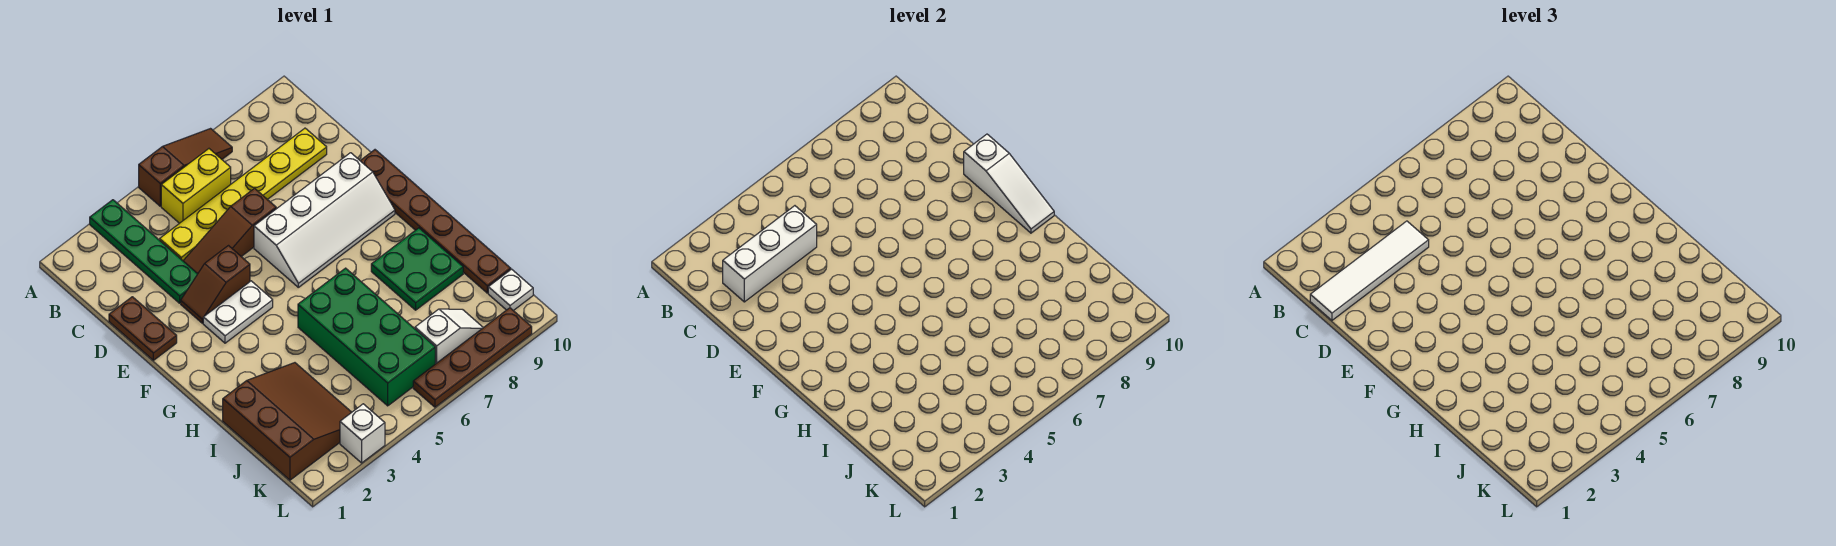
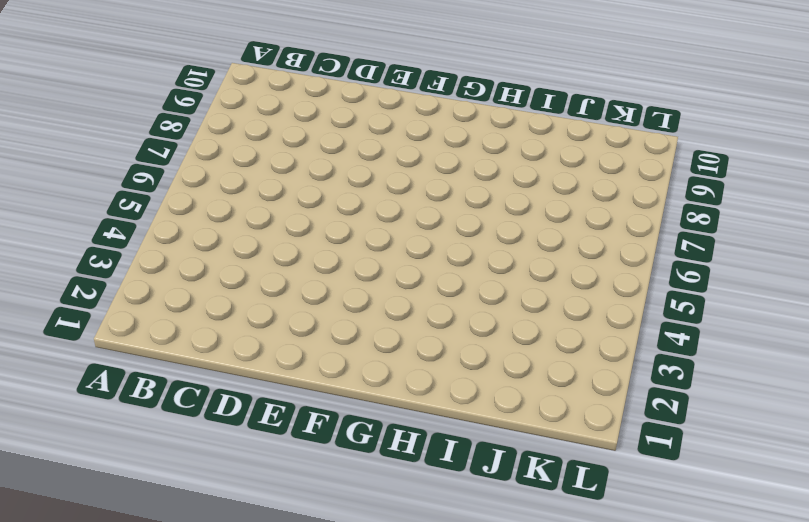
none -> green plate A3:D3 level 1
none -> brown slope A5:A7 level 1 top 5
none -> yellow brick B5:B6 level 1

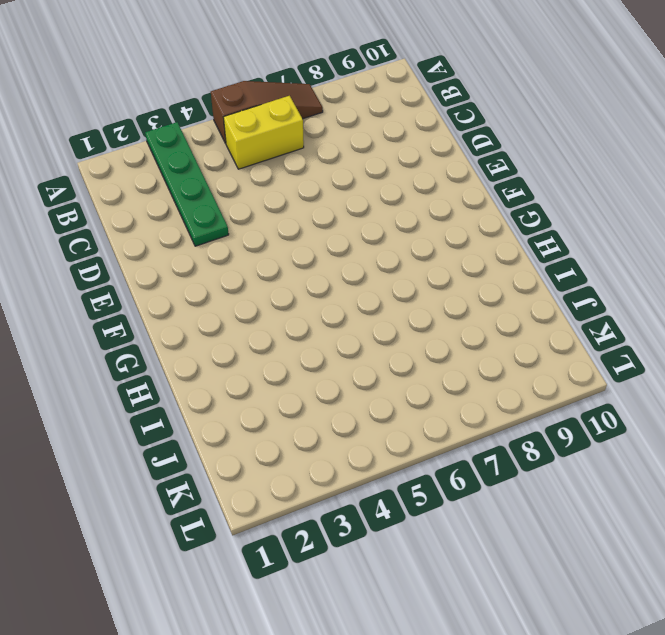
none -> yellow plate C4:C9 level 1
none -> brown plate D1:E1 level 1
none -> brown slope D4:D6 level 1 top 6

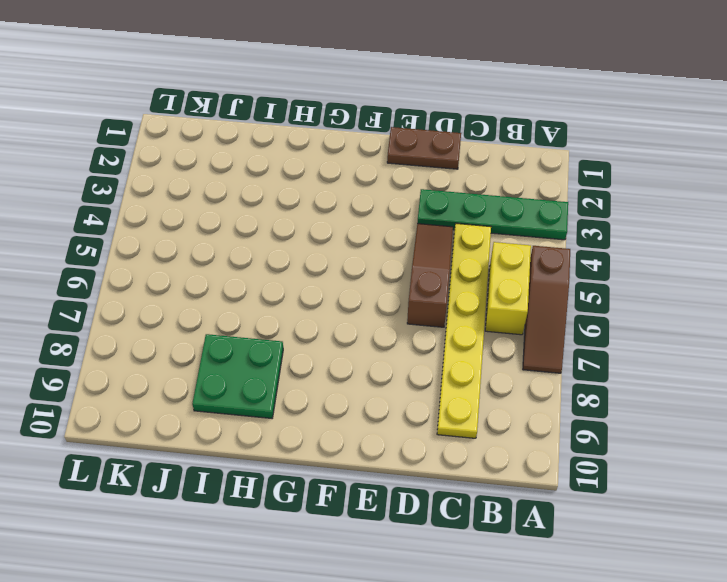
none -> brown slope E3:E4 level 1 top 4
none -> white slope E6:F9 level 1 top E
none -> brown plate E10:J10 level 1

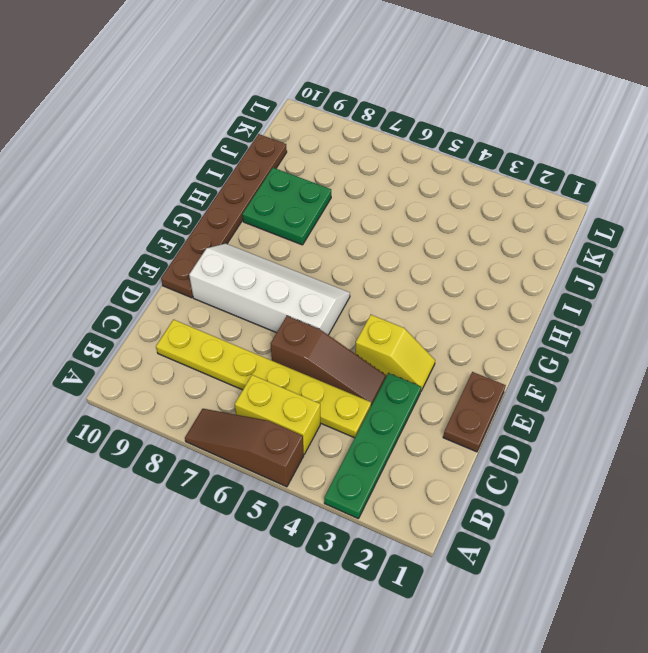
yellow slope E3:E4 level 1 top 4 -> brown slope E3:E4 level 1 top 4
none -> white plate F3:F4 level 1
none -> green brick H5:K6 level 1
none -> brown slope I1:K3 level 1 top 1

